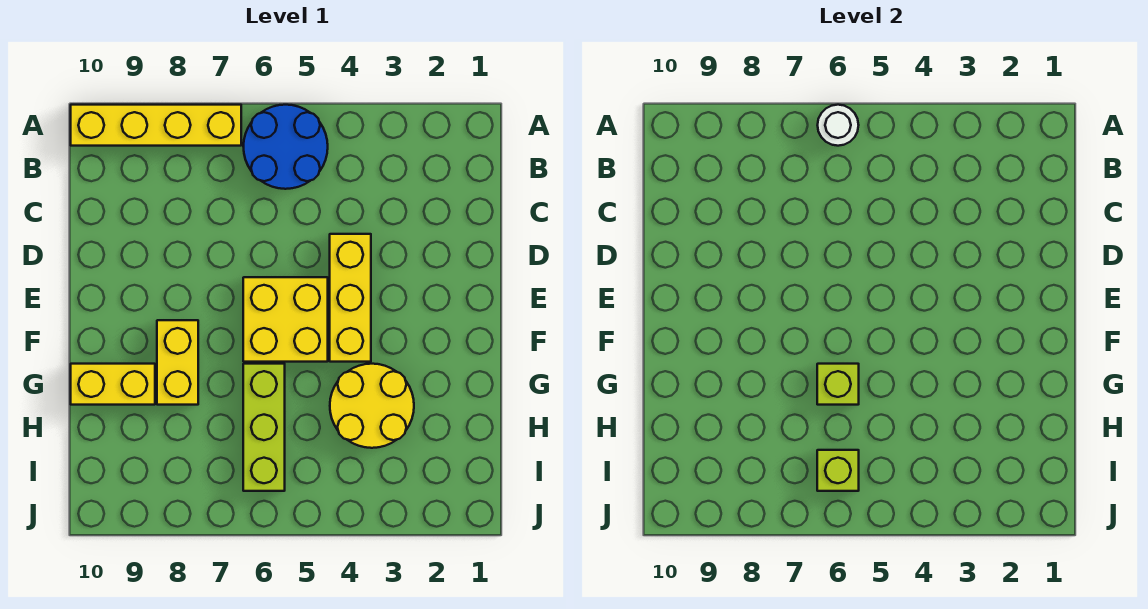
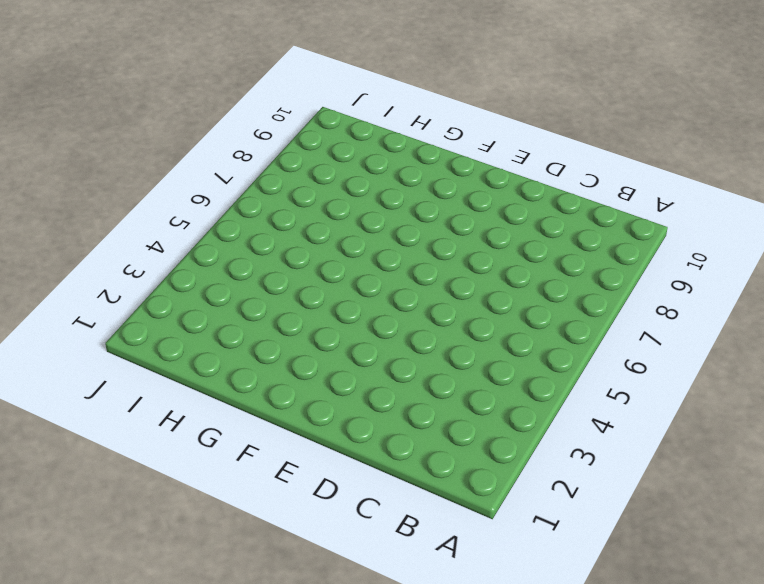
none -> blue round brick A5:B6 level 1
none -> yellow brick A7:A10 level 1

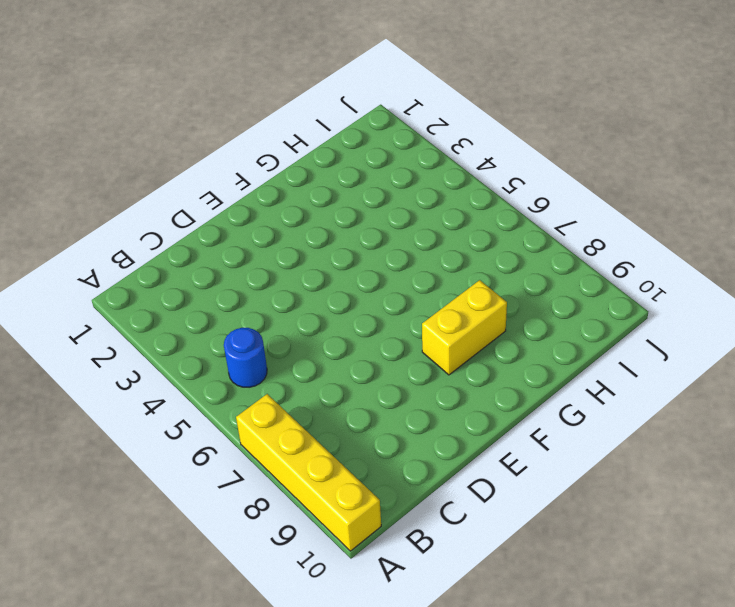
blue round brick B5 level 1 -> blue round brick A5:B6 level 1
none -> yellow brick D4:F4 level 1
none -> yellow brick E5:F6 level 1

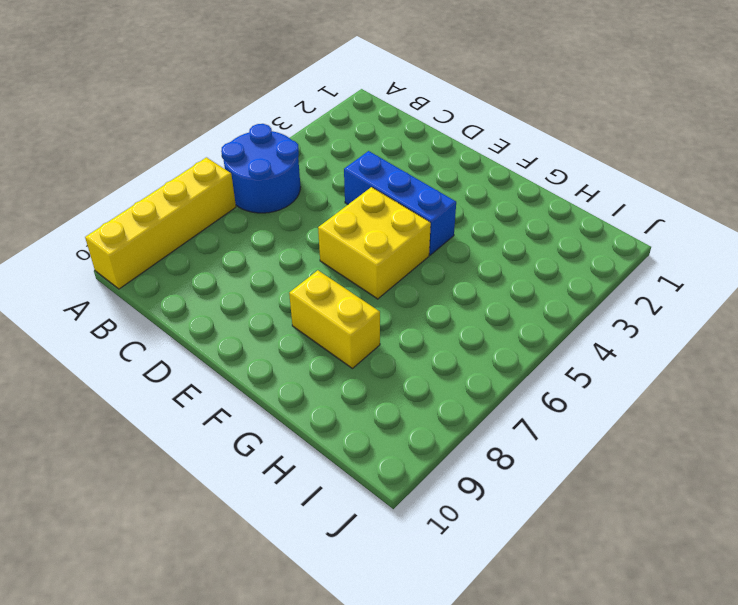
blue brick D4:F4 level 1 -> yellow brick D4:F4 level 1
none -> yellow round brick G3:H4 level 1
none -> lime brick G6:I6 level 1

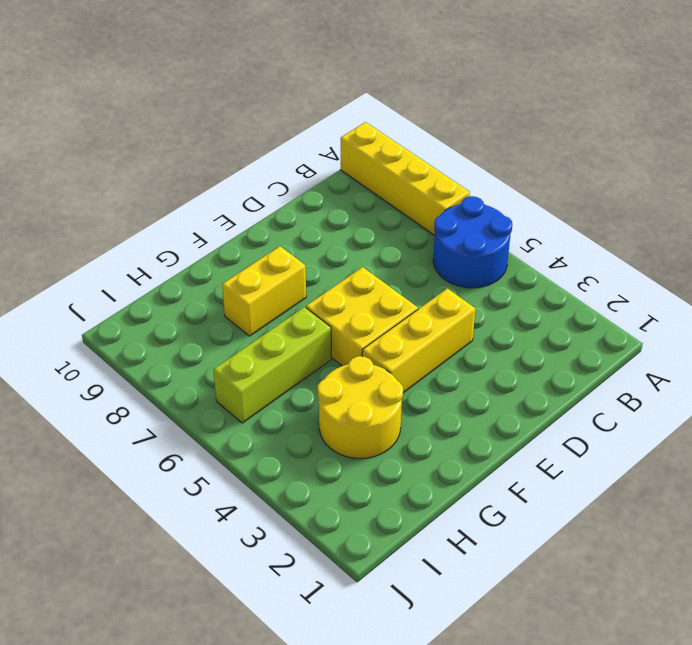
none -> yellow brick G9:G10 level 1
none -> white round brick A6 level 2

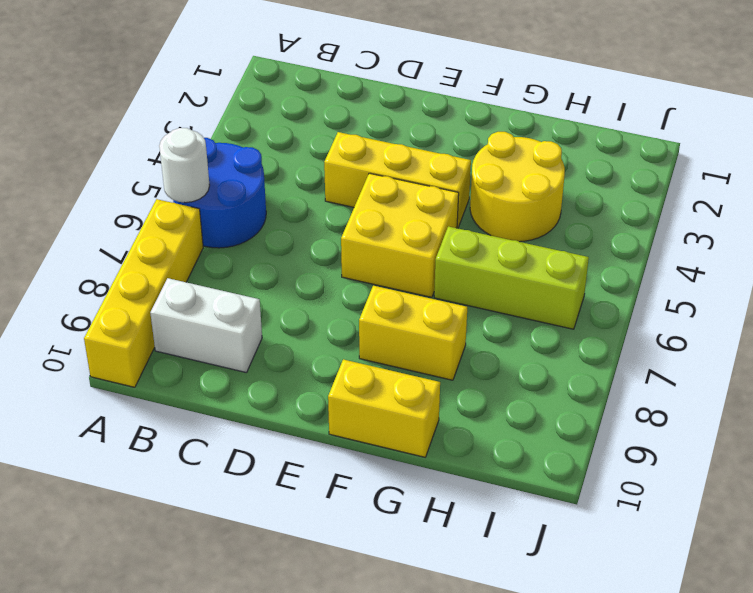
white brick B9:C9 level 1 -> none
yellow brick F10:G10 level 1 -> yellow brick G9:G10 level 1
none -> lime brick G6 level 2
none -> lime brick I6 level 2

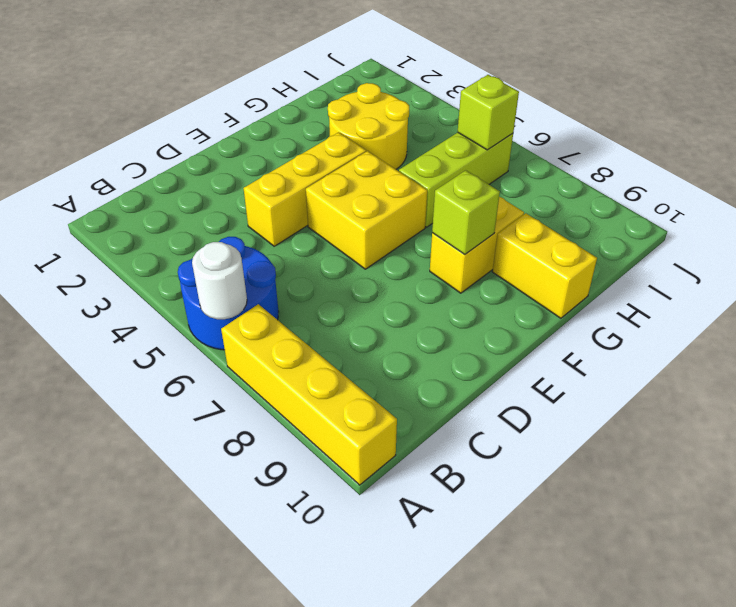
lime brick F8 level 2 -> lime brick G6 level 2

